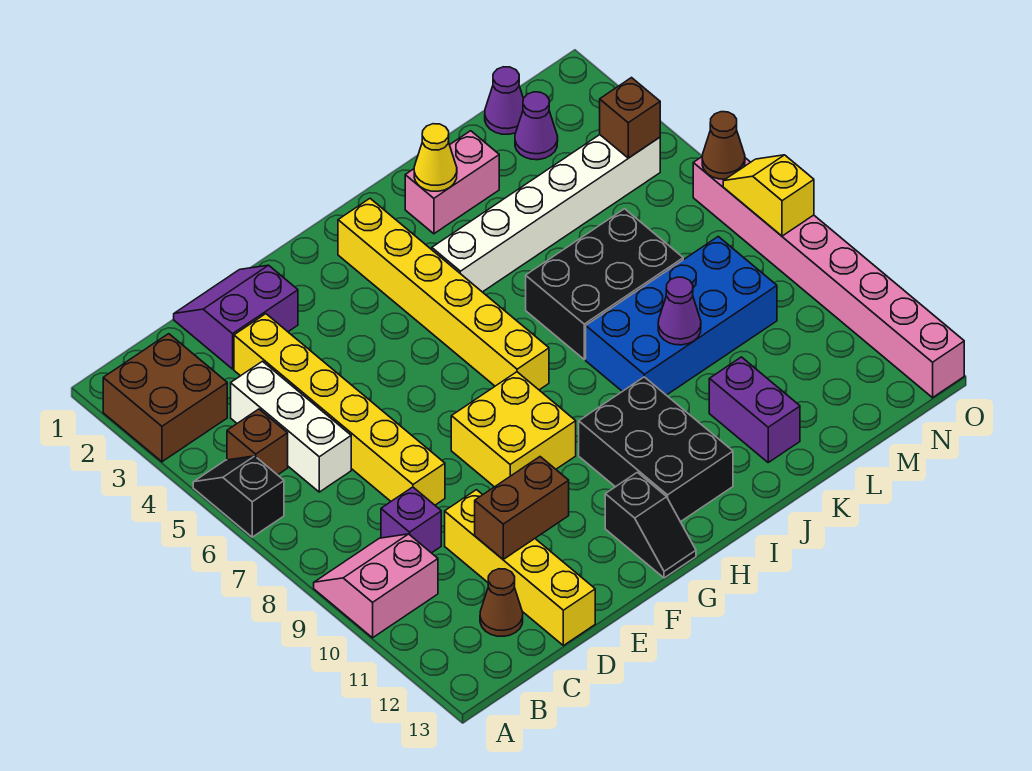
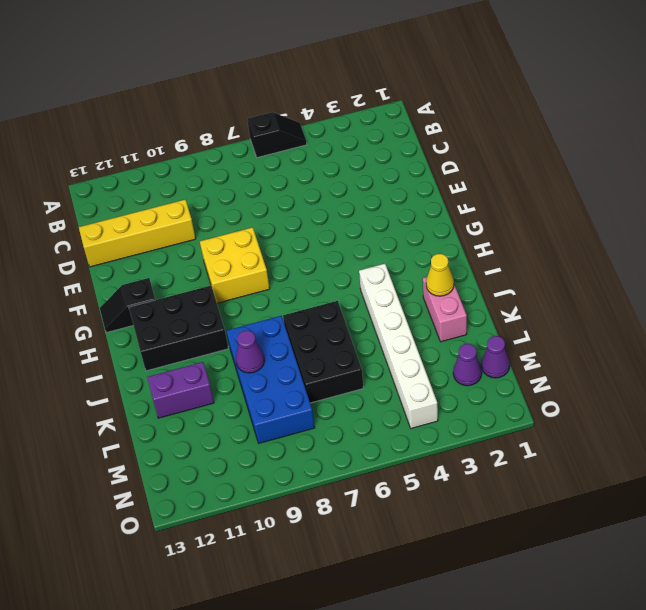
none -> brown brick A2:B3 level 1
none -> pink slope A9:B10 level 1 top 10
none -> brown brick B5 level 1

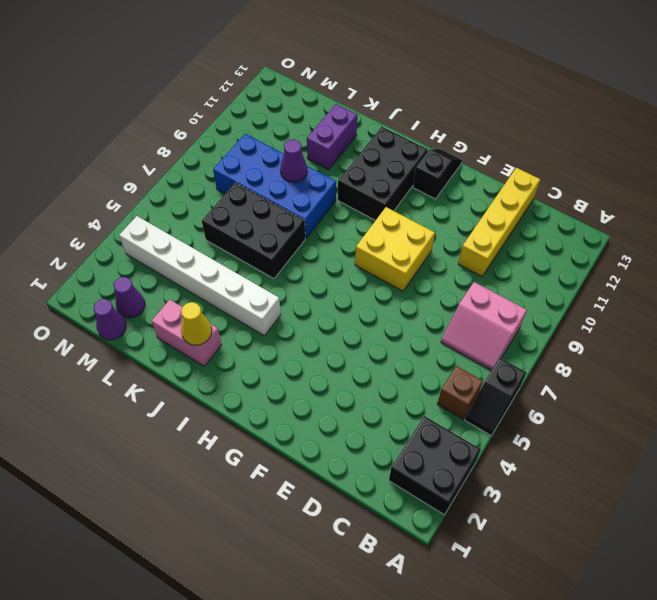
black brick A2:B3 level 1 -> brown brick A2:B3 level 1
pink slope B7:C8 level 1 top 8 -> pink slope A9:B10 level 1 top 10
none -> white brick C4:C6 level 1
none -> purple brick C9 level 1
none -> brown cone C12 level 1

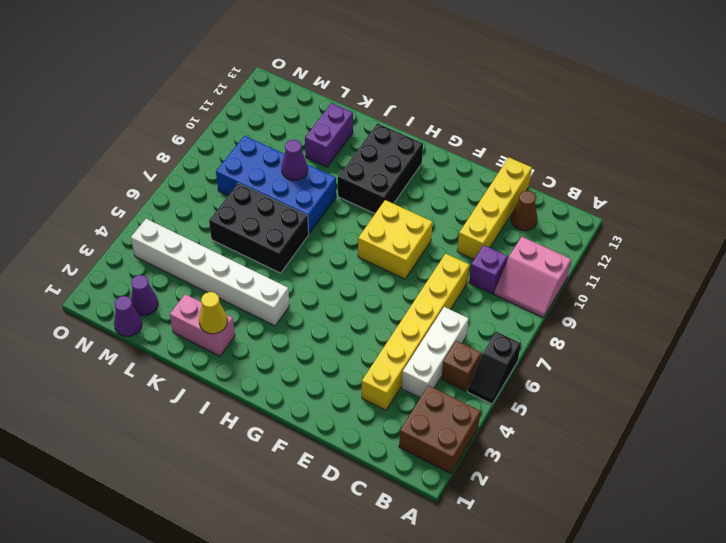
none -> purple slope D1:E2 level 1 top 2
none -> black slope G12:G13 level 1 top 12
none -> yellow brick H2:H7 level 1

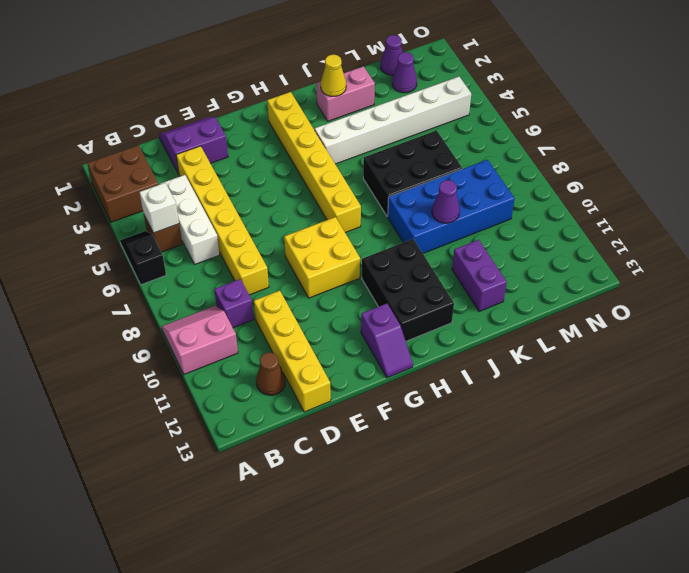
white brick B5 level 2 -> none
purple slope G12:G13 level 1 top 12 -> black slope G12:G13 level 1 top 12
none -> pink brick O6:O13 level 1
none -> brown brick D11:E11 level 2
none -> brown brick N4 level 2

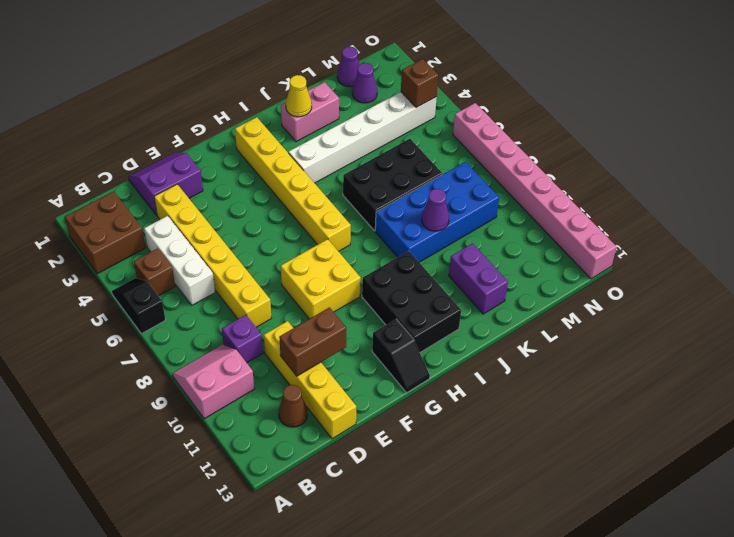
none -> brown cone O6 level 2
none -> yellow slope O7:O8 level 2 top 8

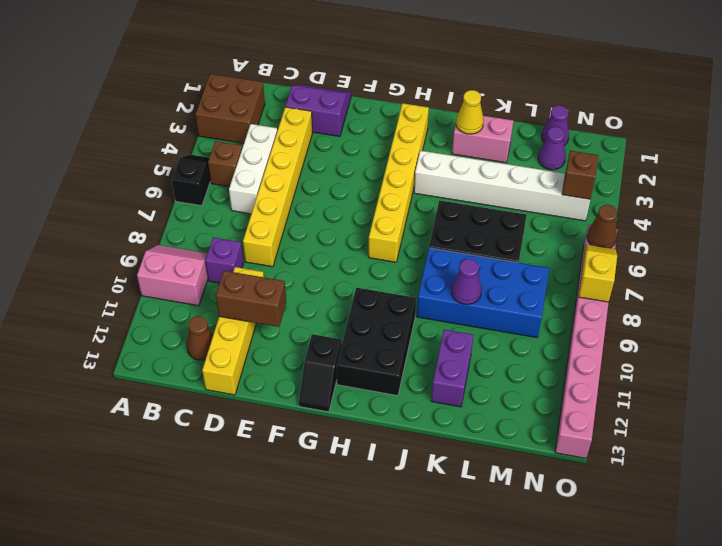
none -> yellow brick F8:G9 level 1

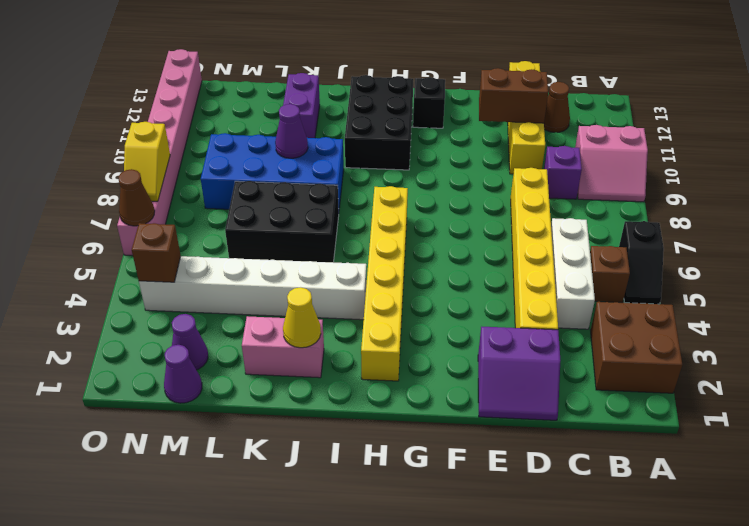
none -> yellow brick F8:G9 level 1

